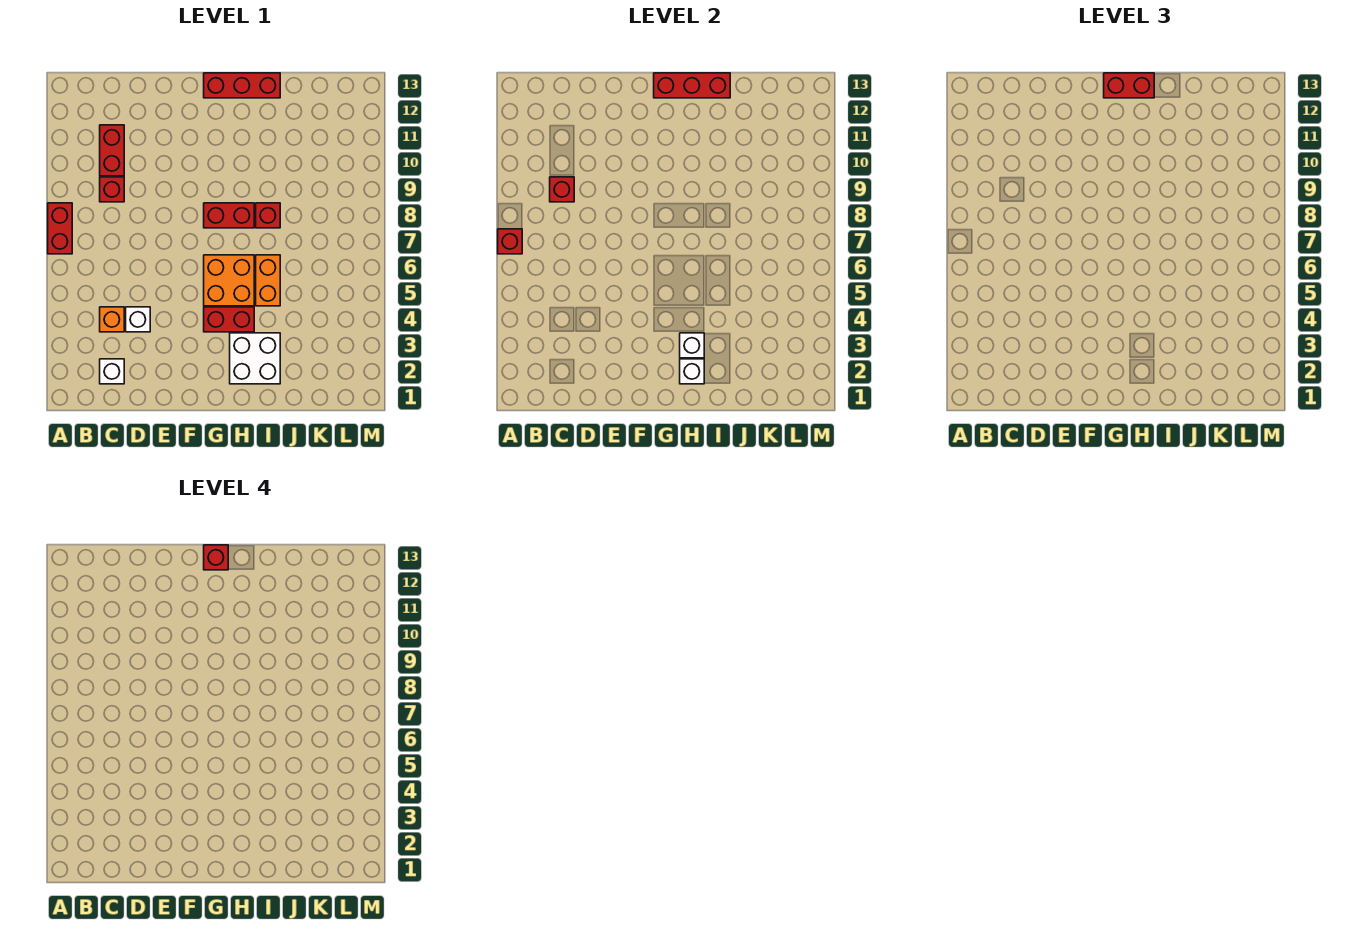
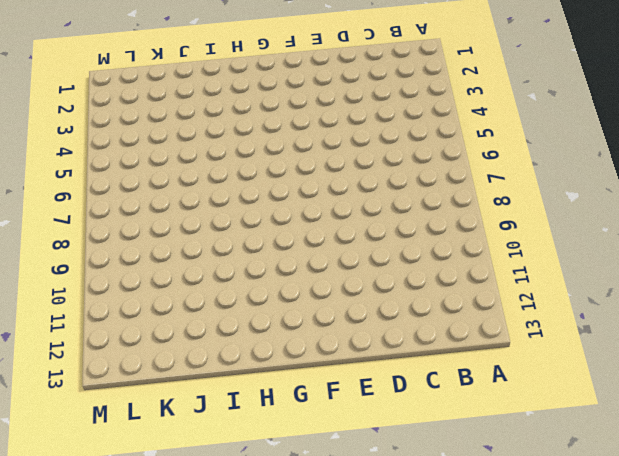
none -> red brick A7:A8 level 1
none -> white brick C2 level 1
none -> orange brick C4 level 1

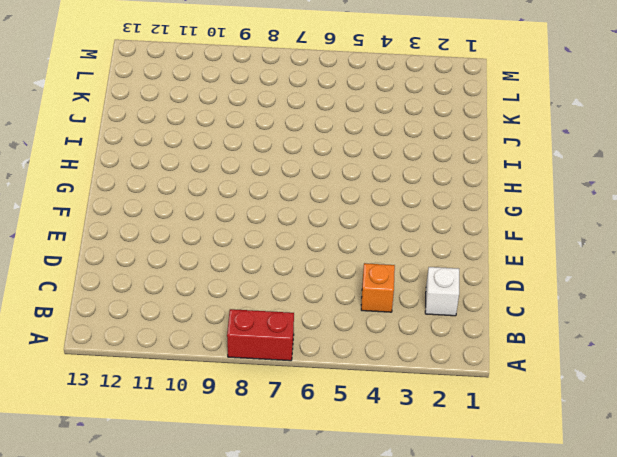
none -> red brick C9 level 1
none -> red brick C10:C11 level 1
none -> white brick D4 level 1

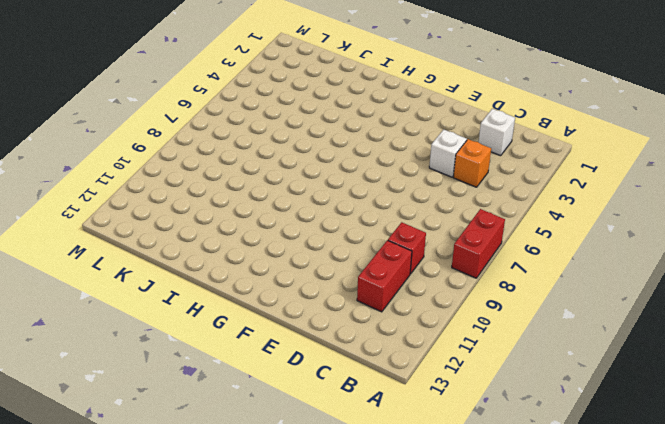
none -> red brick G4:H4 level 1
none -> orange brick G5:H6 level 1
none -> red brick G8:H8 level 1

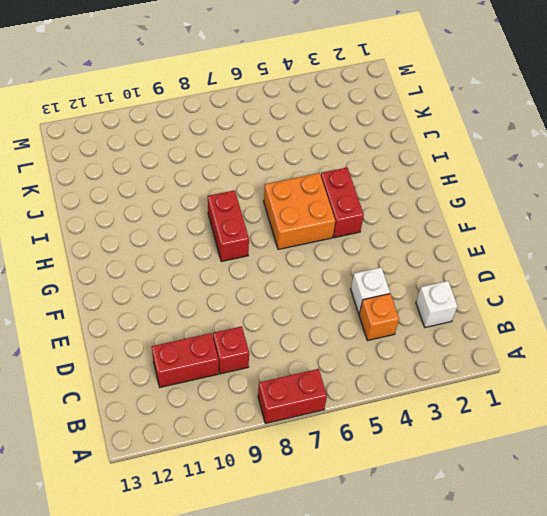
none -> red brick G13:I13 level 1
none -> white brick H2:I3 level 1
none -> orange brick I5:I6 level 1

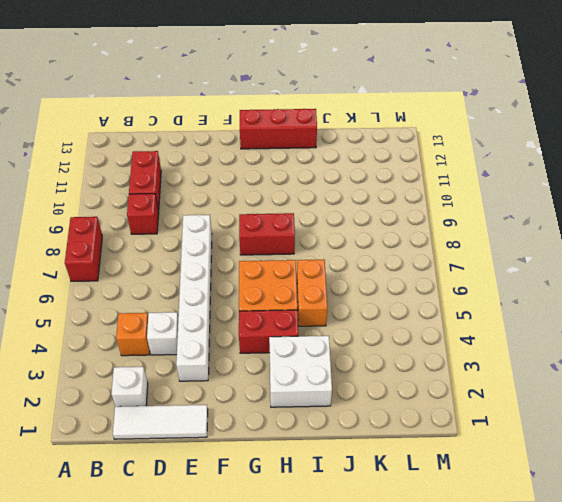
white tile C1:E1 level 1 -> none
white brick E3:E8 level 1 -> none
none -> red brick I8 level 1
none -> red brick A7 level 2
none -> red brick C9 level 2

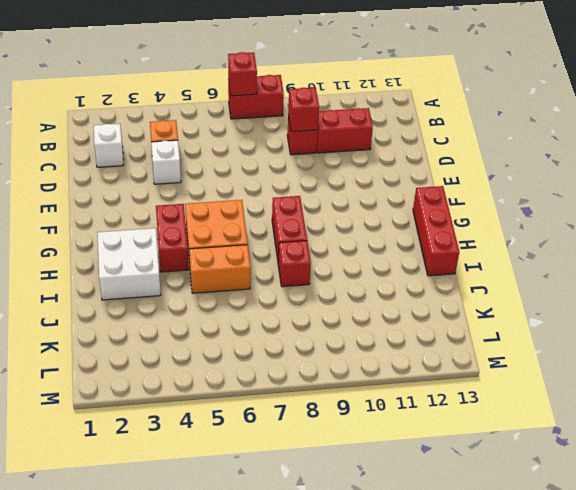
none -> red brick G13:I13 level 2
none -> white brick H2 level 2
none -> white brick H3 level 2

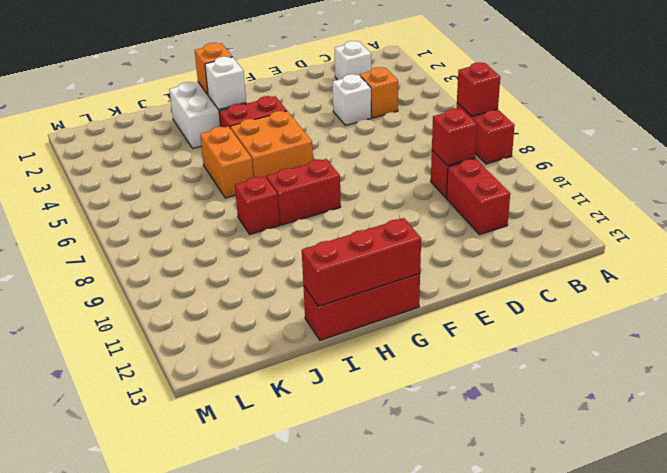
orange brick H2 level 2 -> white brick H2 level 2
none -> red brick G13:H13 level 3
none -> red brick G13 level 4

